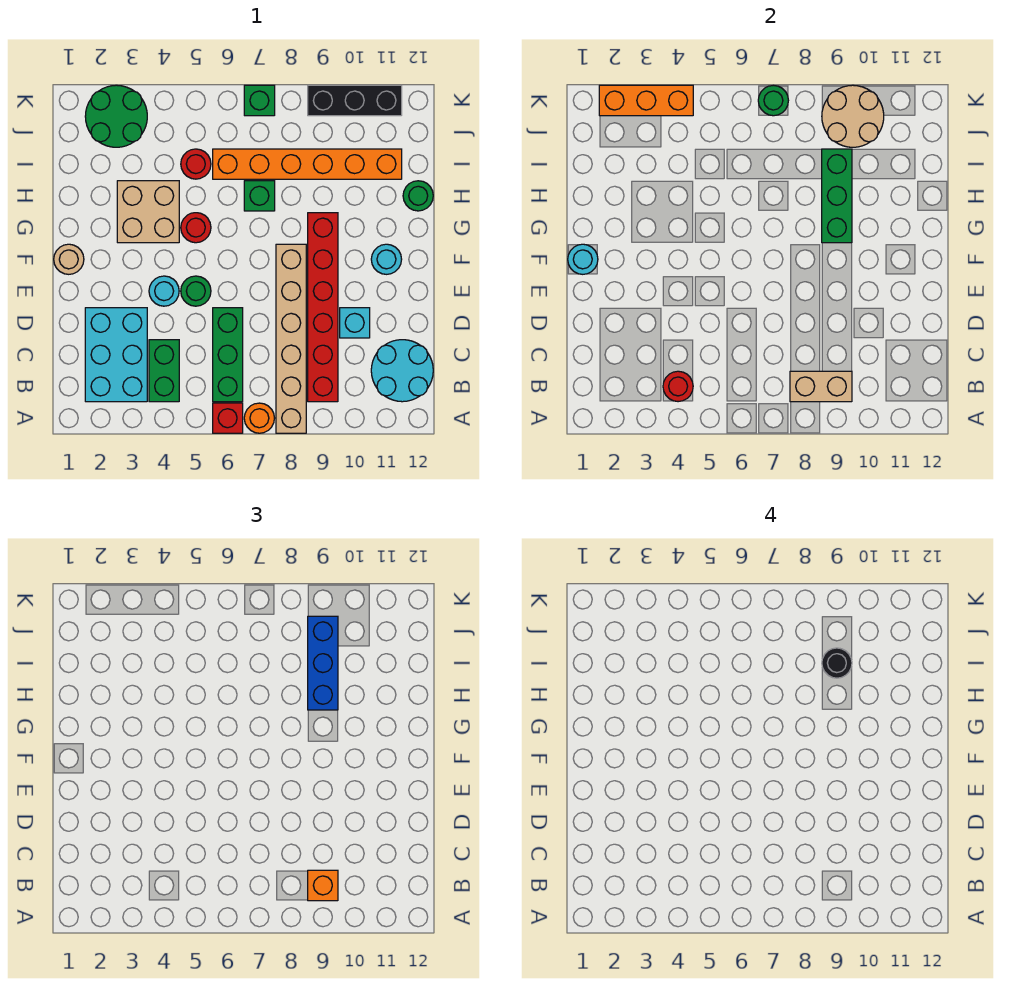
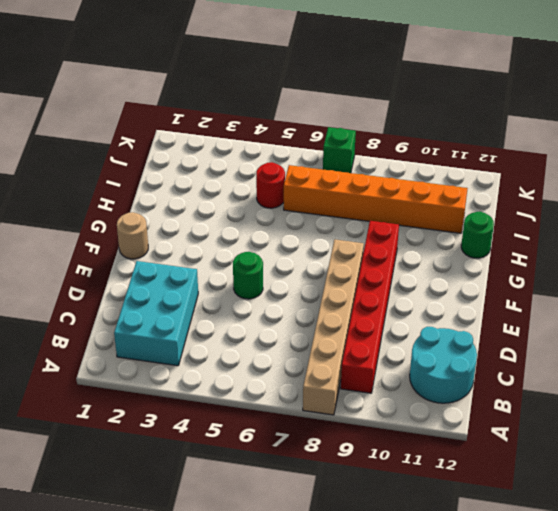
none -> red brick A6 level 1
none -> orange round brick A7 level 1
none -> green brick B4:C4 level 1
none -> green brick B6:D6 level 1

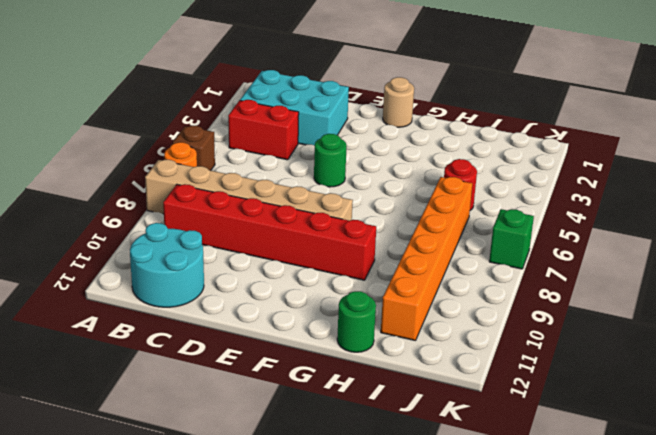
brown brick A6 level 1 -> red brick A6 level 1
red brick B4:C4 level 1 -> green brick B4:C4 level 1
none -> green brick B6:D6 level 1
none -> cyan brick D10 level 1
none -> cyan round brick E4 level 1
none -> cyan round brick F11 level 1

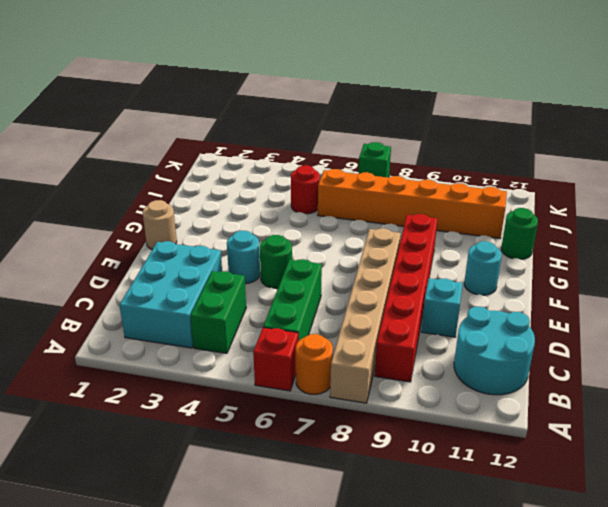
none -> tan brick G3:H4 level 1
none -> red round brick G5 level 1
none -> green brick H7 level 1
none -> green round brick J2:K3 level 1

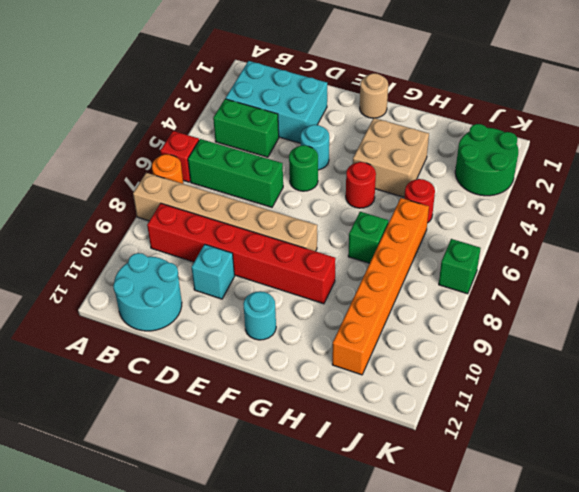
none -> green round brick H12 level 1
none -> black brick K9:K11 level 1
none -> red round brick B4 level 2
none -> tan brick B8:B9 level 2

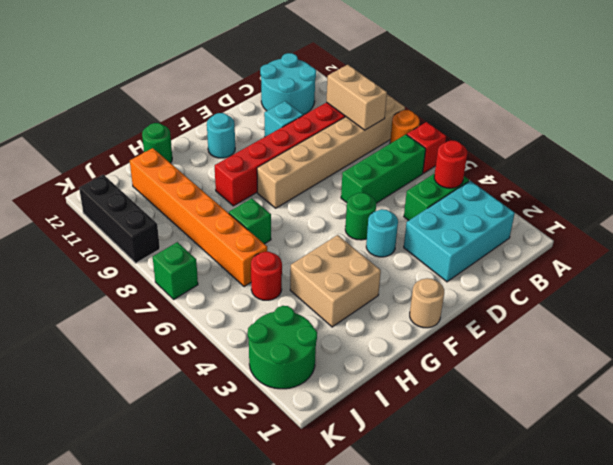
none -> red round brick G5 level 1
none -> cyan round brick F1 level 2
none -> green brick G9:I9 level 2
none -> tan round brick J9:K10 level 2

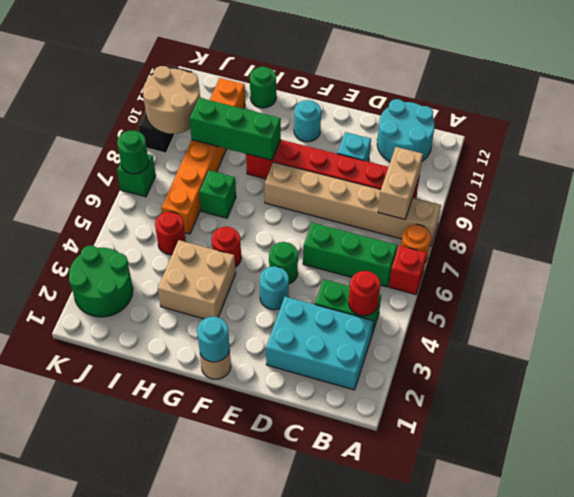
none -> orange brick K2:K4 level 2
none -> orange brick B9 level 3
none -> blue brick H9:J9 level 3
none -> black round brick I9 level 4

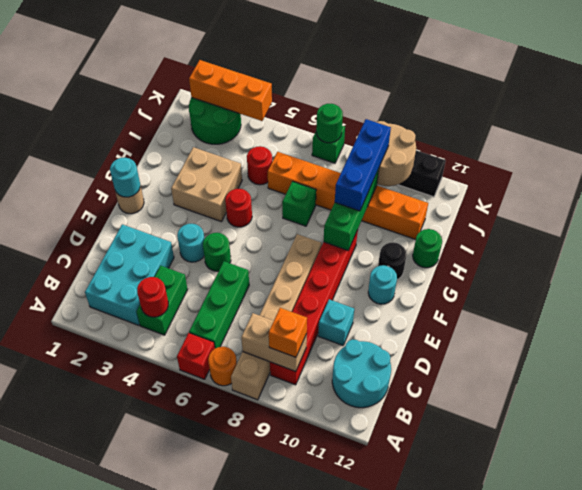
black round brick G11 level 1 -> black round brick I9 level 4

